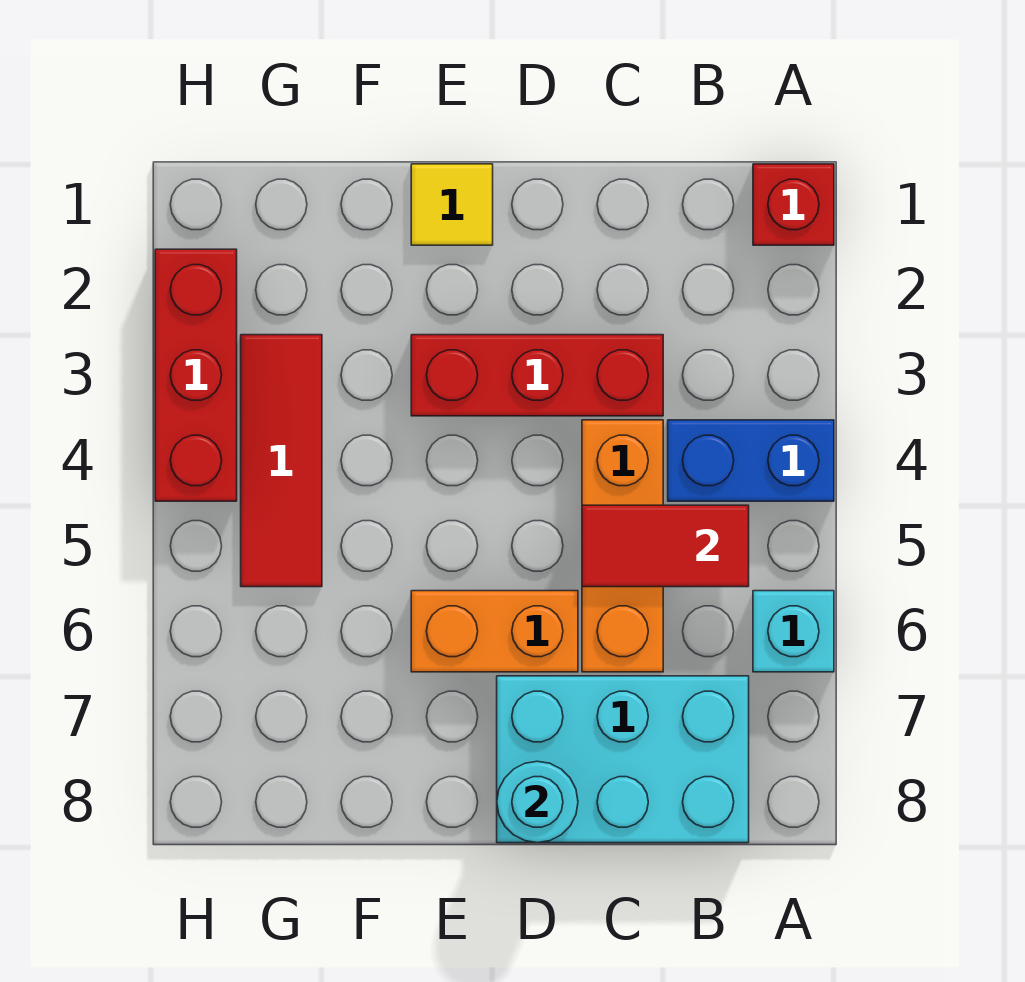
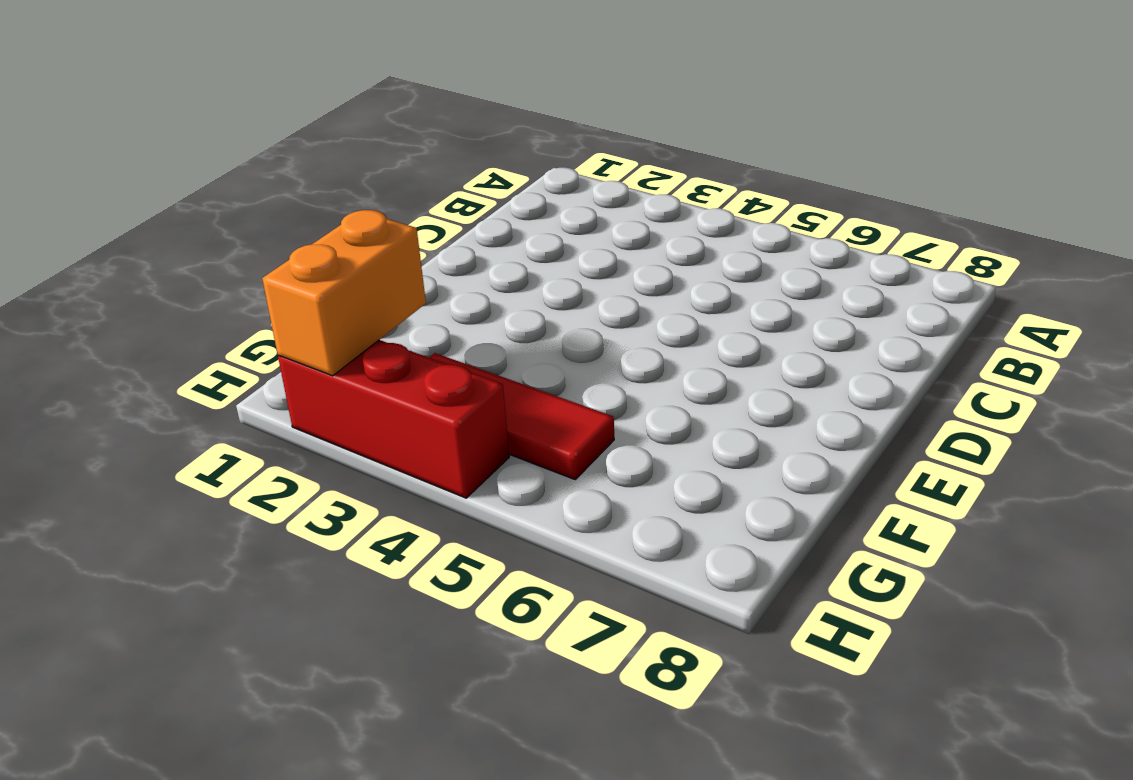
orange brick G2:H2 level 2 -> orange brick D6:E6 level 1
none -> red brick A1 level 1
none -> blue brick A4:B4 level 1
none -> cyan brick A6 level 1

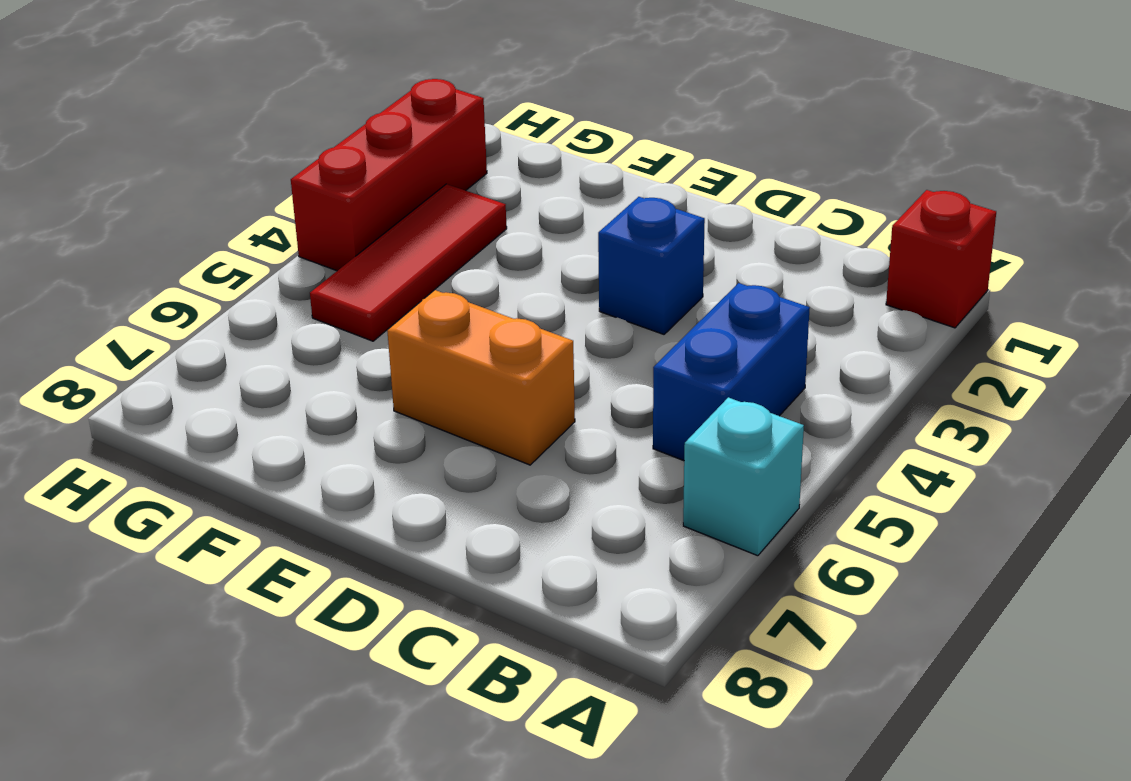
blue brick B4:B5 level 1 -> blue brick A4:B4 level 1
blue brick D3 level 1 -> red brick C3:E3 level 1
none -> cyan brick B7:D8 level 1
none -> orange brick C4:C6 level 1
none -> yellow tile E1 level 1

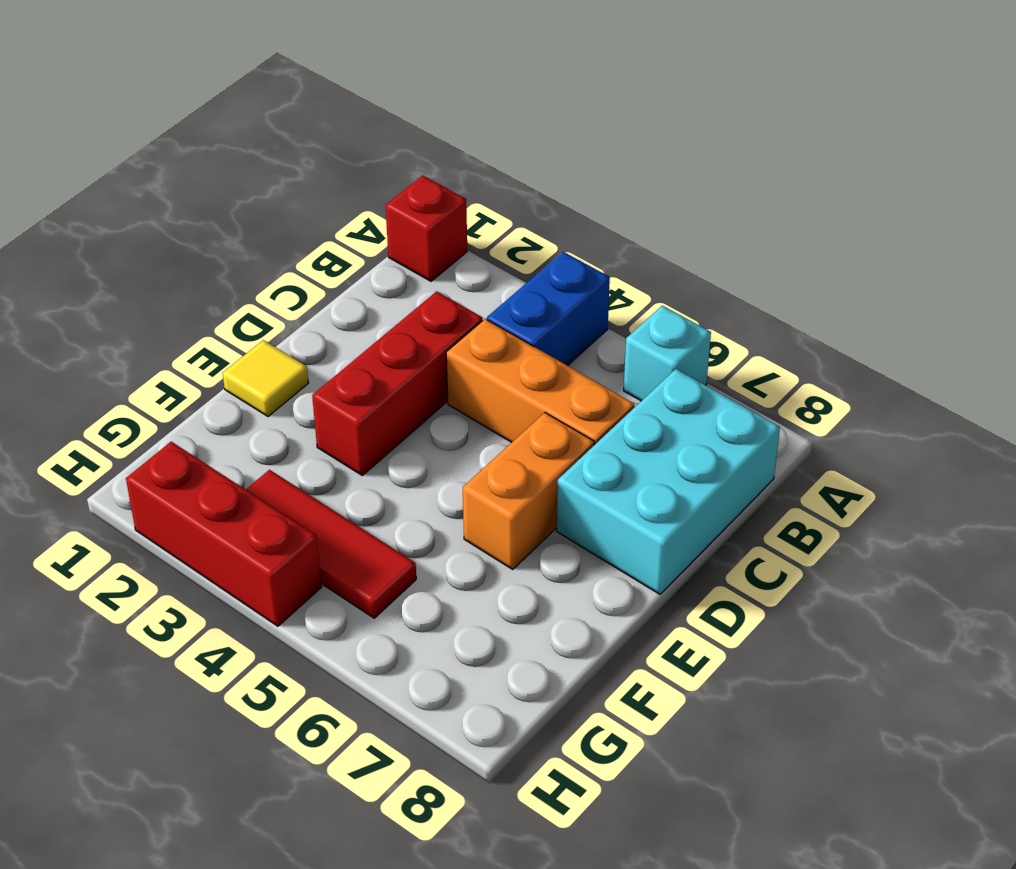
none -> red tile B5:C5 level 2
none -> cyan round brick D8 level 2

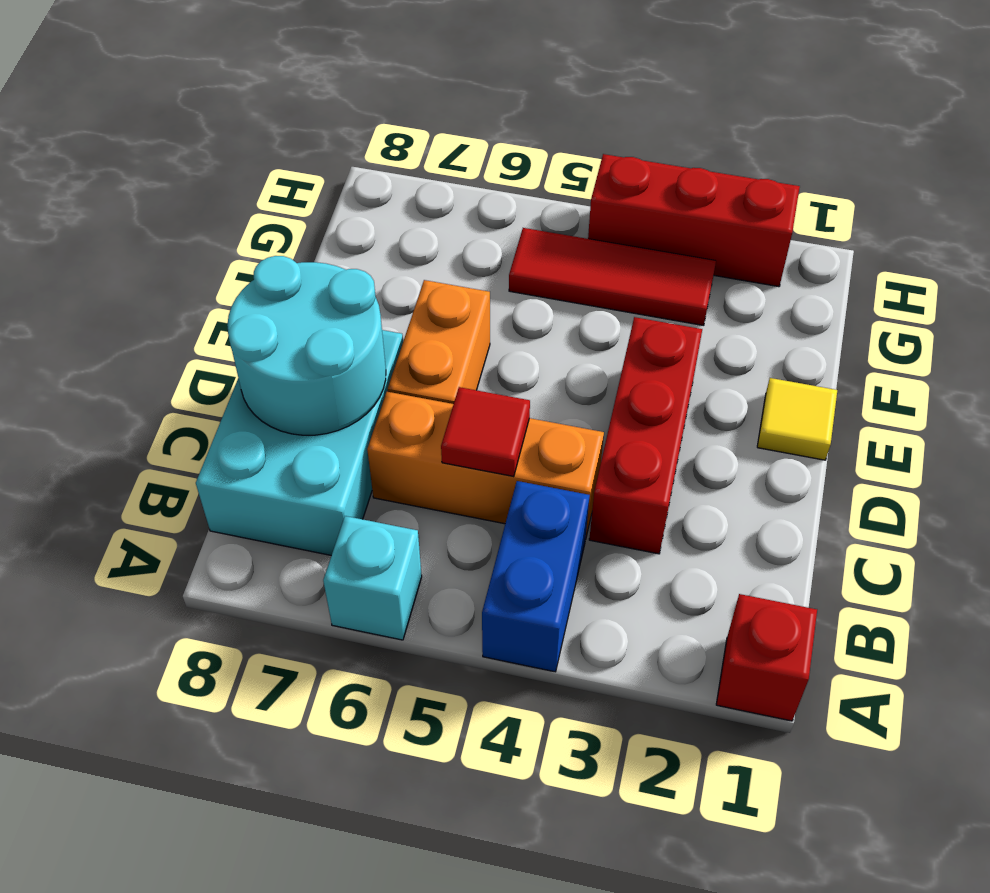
red tile C5 level 2 -> red tile B5:C5 level 2
cyan round brick C7:D8 level 2 -> cyan round brick D8 level 2

